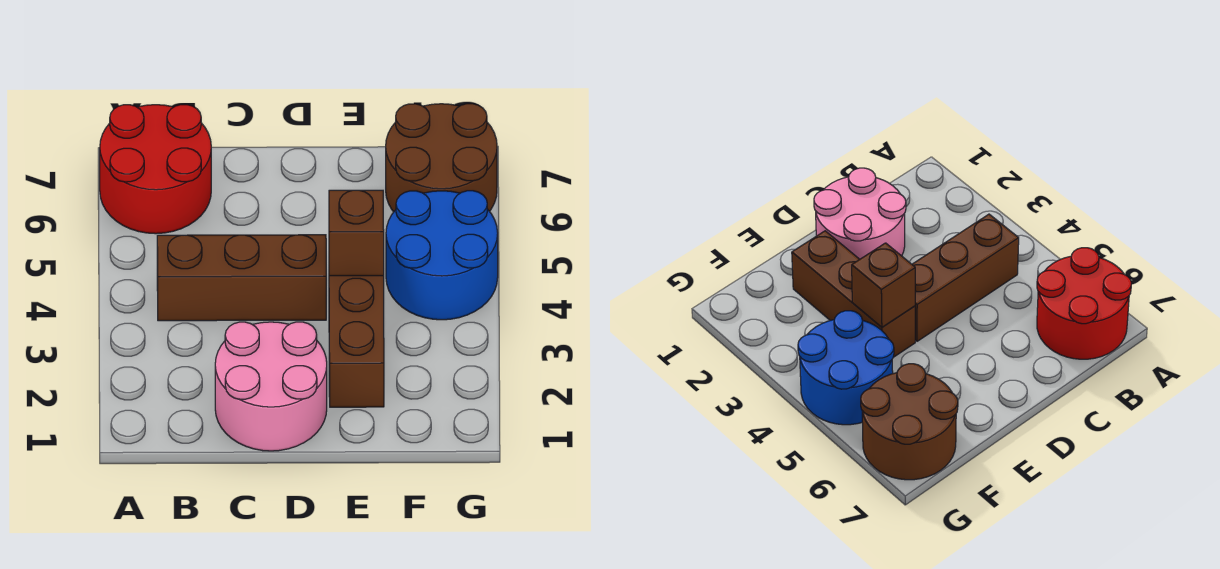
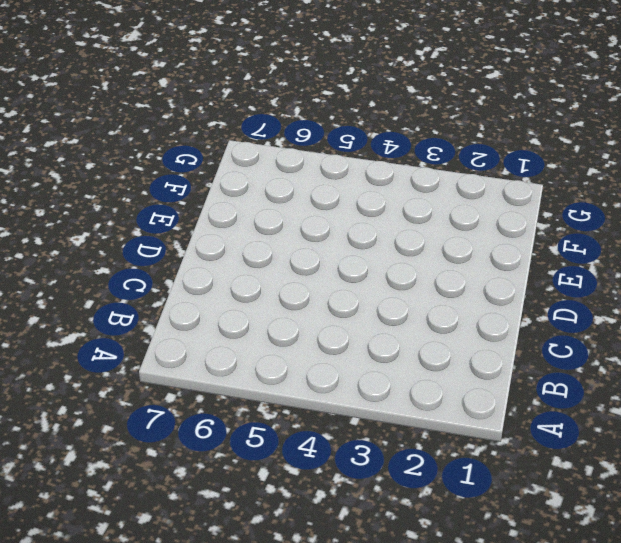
none -> red round brick A6:B7 level 1
none -> brown brick B4:D4 level 1

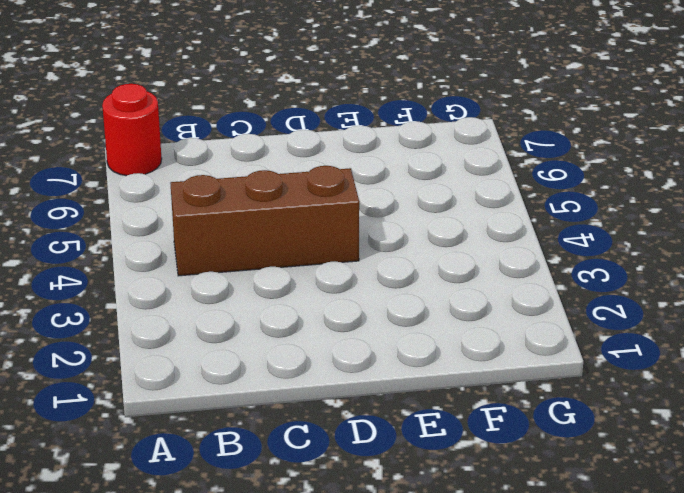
red round brick A7 level 1 -> red round brick A6:B7 level 1
none -> pink round brick C1:D2 level 1
none -> brown brick E2:E4 level 1

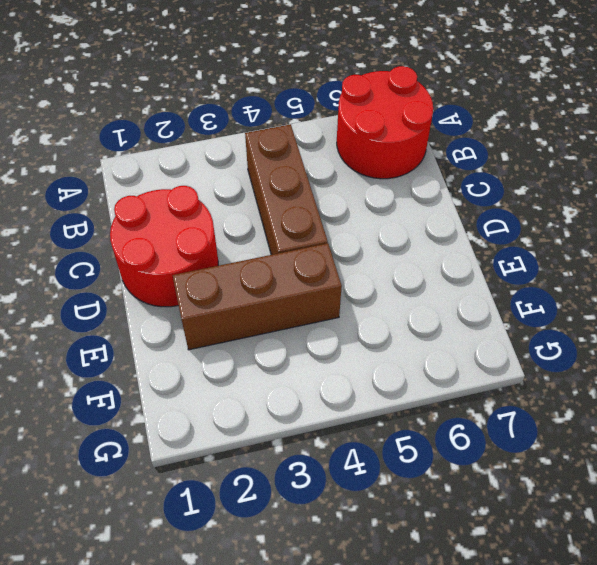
red round brick C1:D2 level 1 -> pink round brick C1:D2 level 1
none -> blue round brick F4:G5 level 1
none -> brown round brick F6:G7 level 1

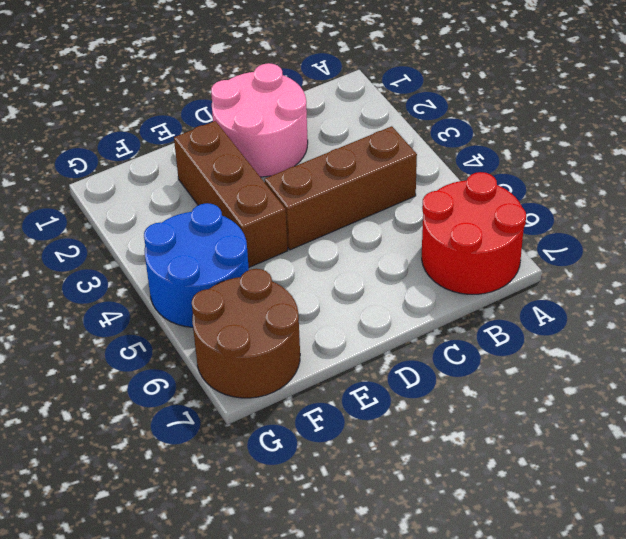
none -> brown brick E4 level 2

